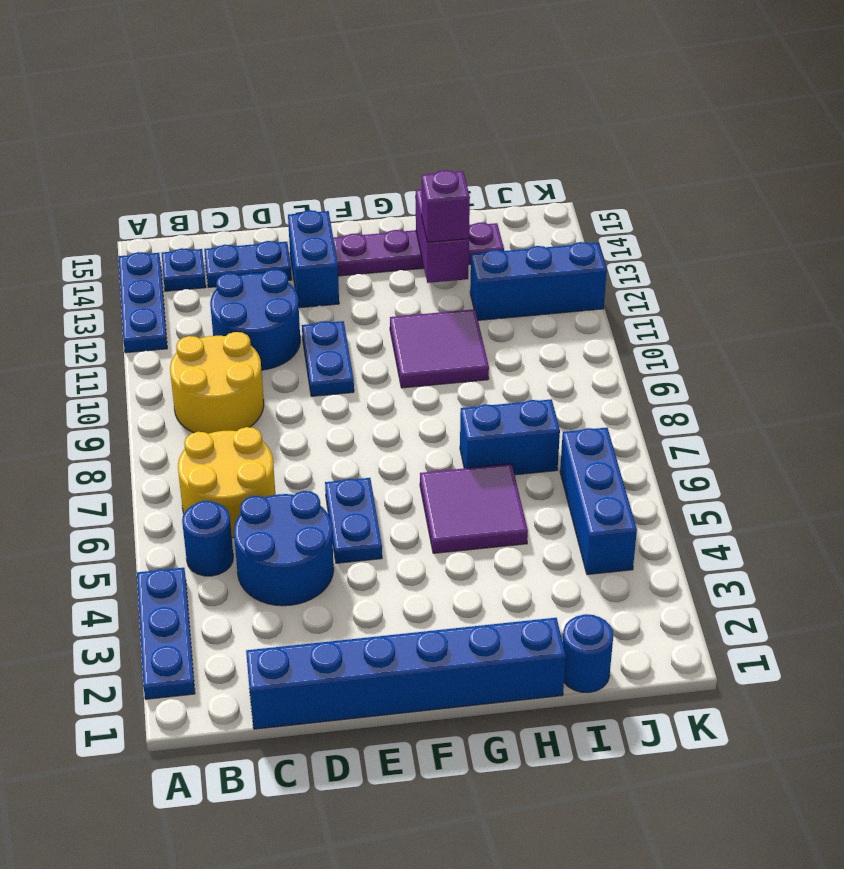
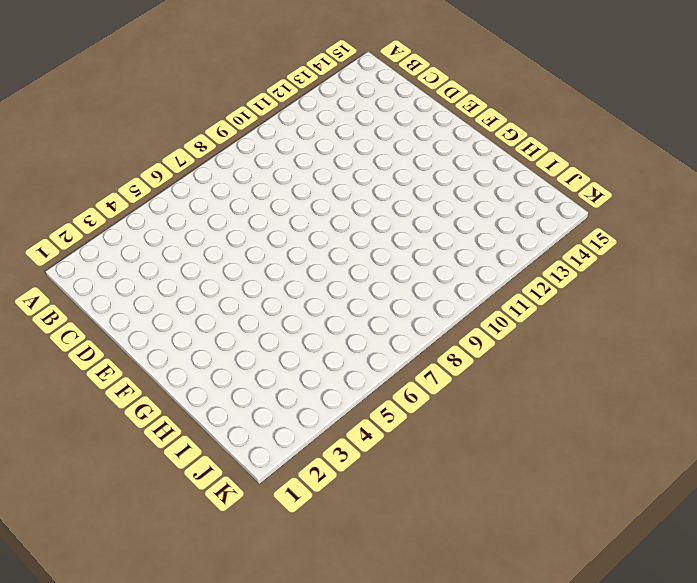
none -> blue plate A2:A4 level 1
none -> blue plate A12:A14 level 1
none -> blue round brick B5 level 1

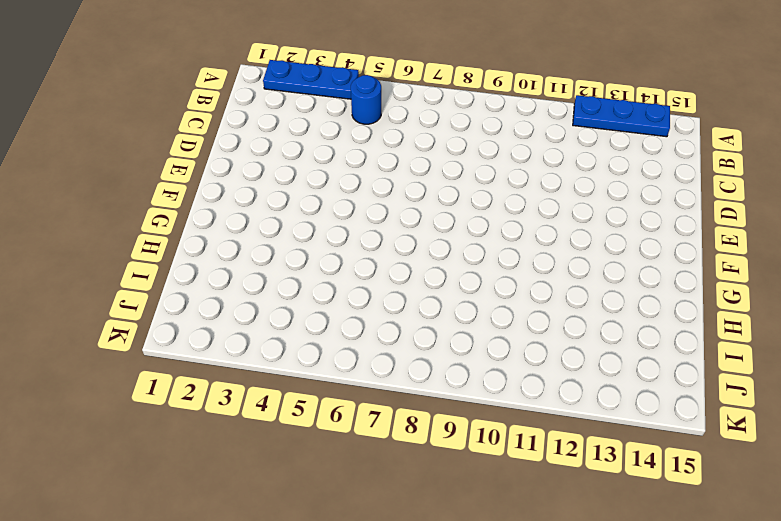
none -> yellow round brick B6:C7 level 1
none -> yellow round brick B9:C10 level 1
none -> blue plate B14 level 1

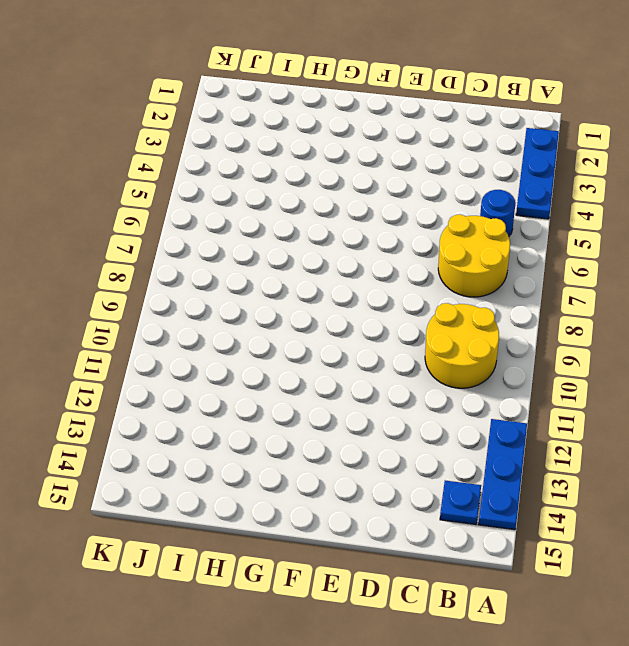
none -> blue brick C1:H1 level 1
none -> blue round brick C4:D5 level 1
none -> blue round brick C11:D12 level 1

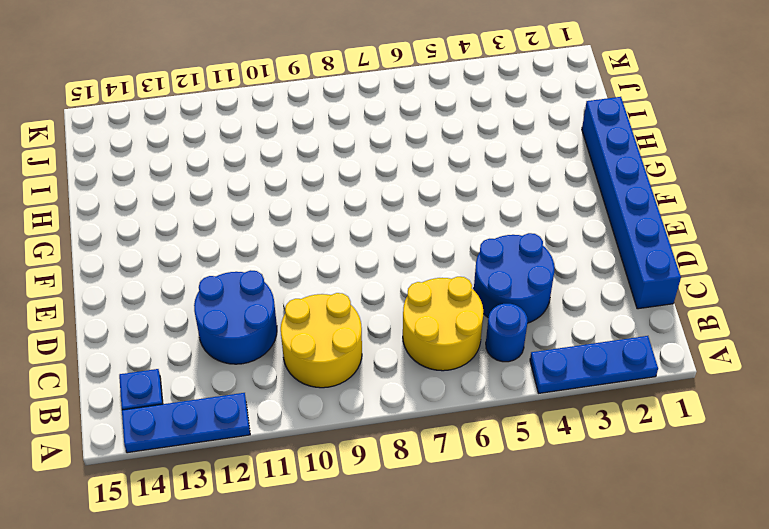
none -> blue plate C14:D14 level 1
none -> blue plate E5:E6 level 1
none -> blue plate E10:E11 level 1

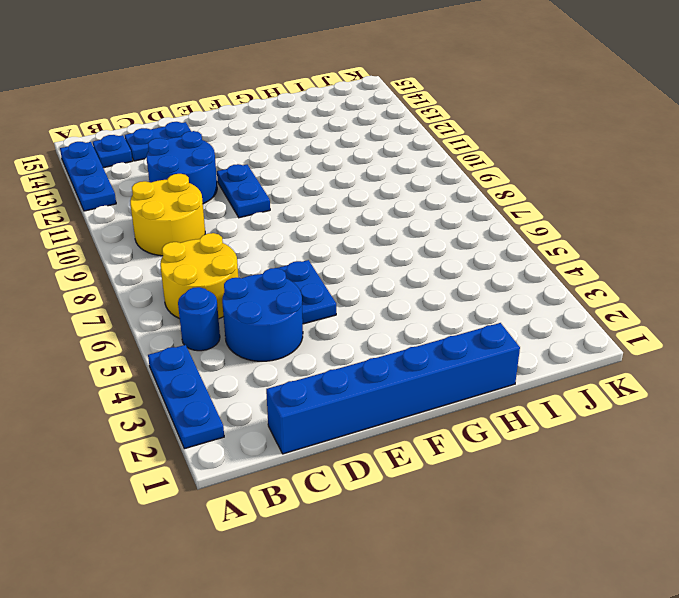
none -> blue brick E13:E14 level 1
none -> purple plate F14:I14 level 1
none -> purple tile G5:H6 level 1

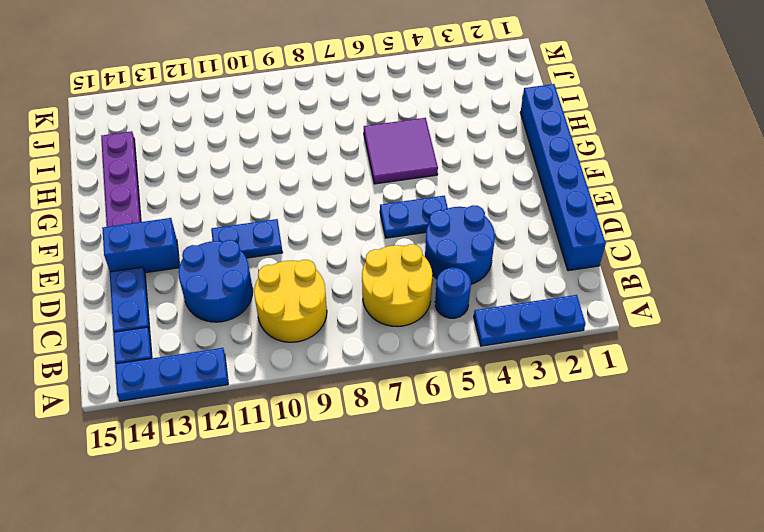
none -> purple tile G10:H11 level 1
none -> blue brick H7:I7 level 1
none -> blue round brick I1 level 1

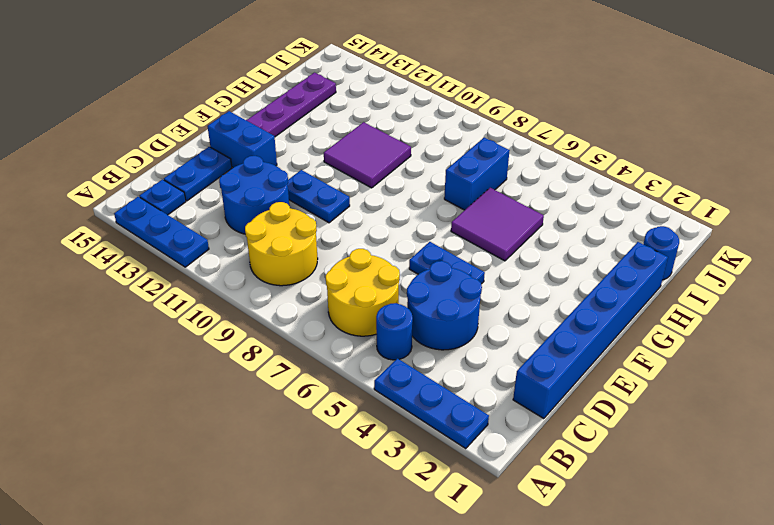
none -> blue brick I12:K12 level 1
none -> blue brick J4:J6 level 1
none -> purple brick H13:H14 level 2

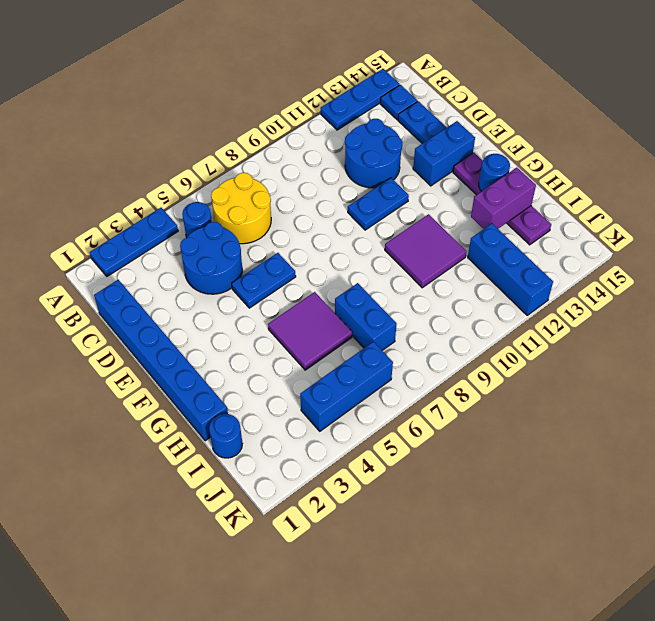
blue round brick G14 level 2 -> none
none -> yellow round brick B9:C10 level 1
none -> purple brick H13 level 3

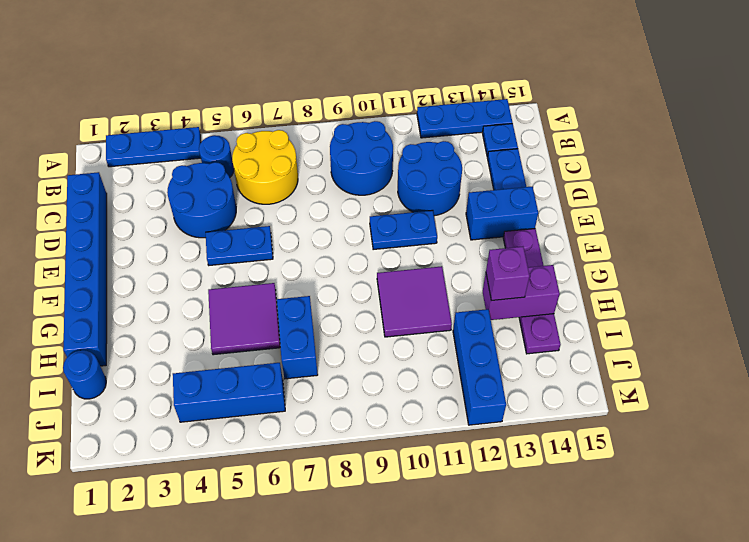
blue round brick B9:C10 level 1 -> yellow round brick B9:C10 level 1

